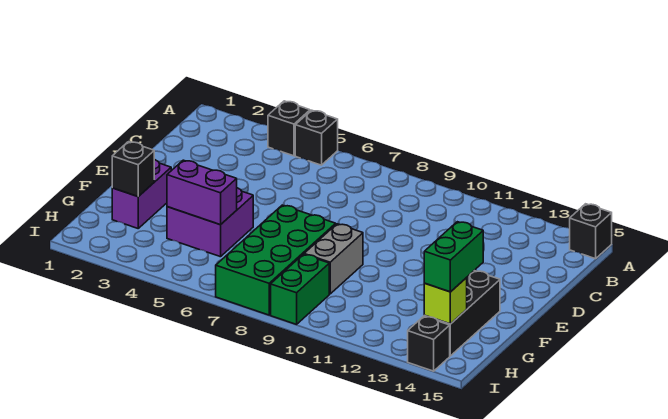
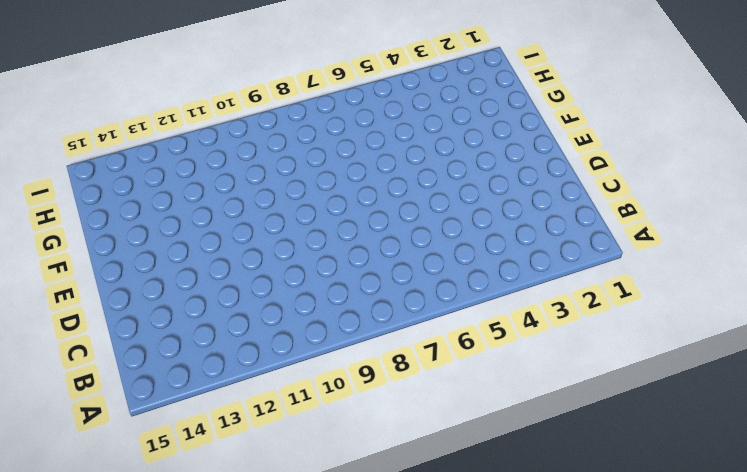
none -> black brick A4 level 1
none -> black brick A5 level 1
none -> black brick A15 level 1

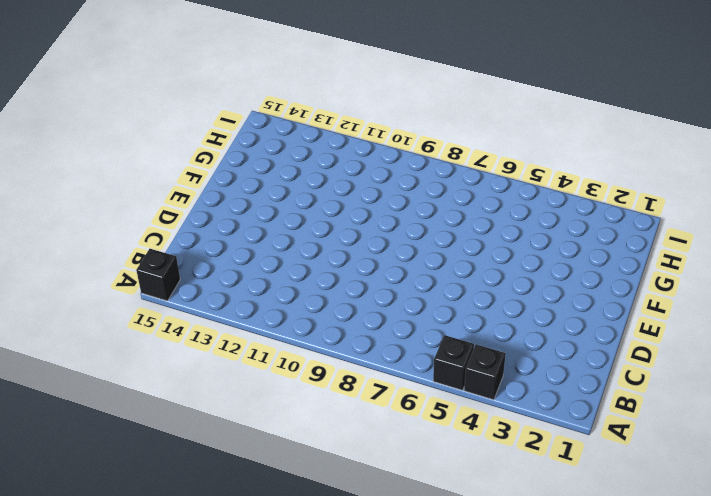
none -> purple brick F2:G2 level 1
none -> purple brick F4:G5 level 1
none -> green brick F7:I8 level 1

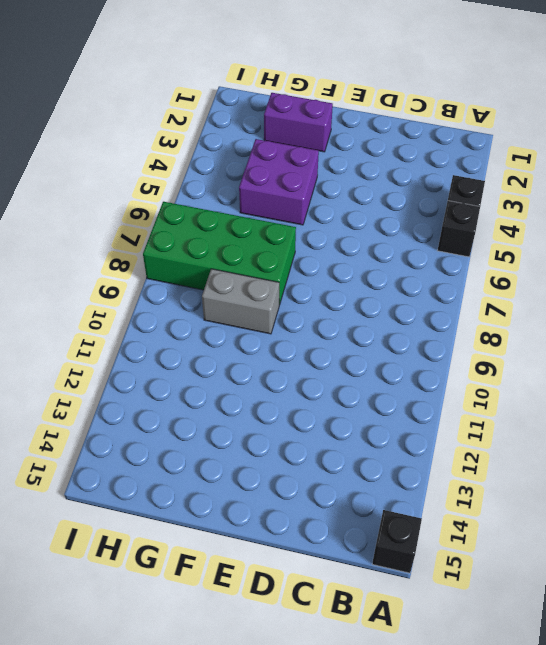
none -> black brick F14:H14 level 1
none -> green brick H9:I9 level 1
none -> black brick I14 level 1

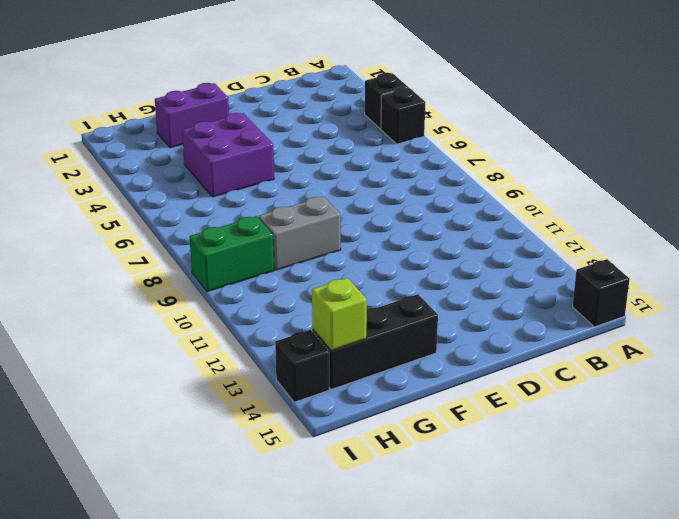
none -> green brick F7:I8 level 1
none -> black brick G2 level 2
none -> purple brick G4:G5 level 2

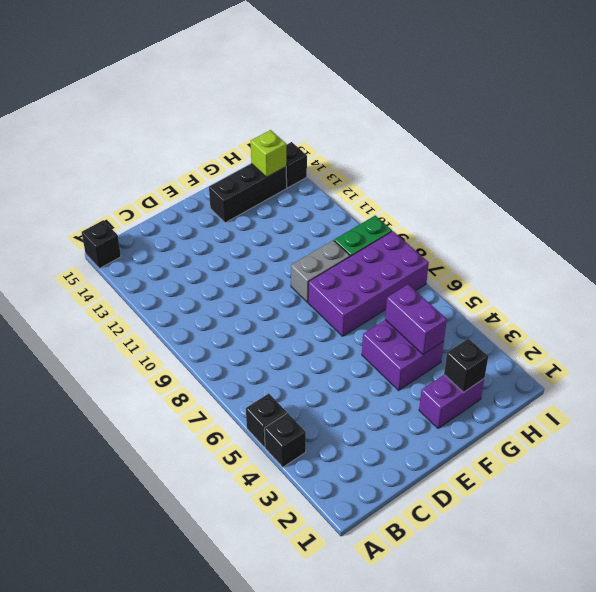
purple brick F7:I8 level 1 -> green brick F7:I8 level 1
none -> green brick G14:H14 level 3

